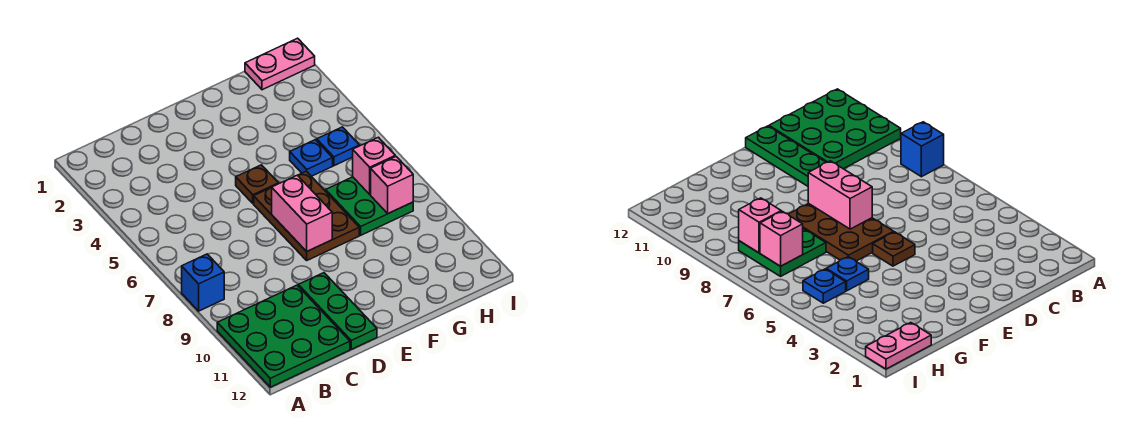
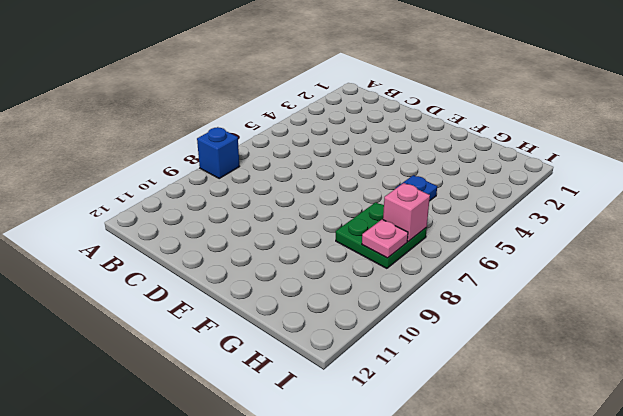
pink plate H8 level 2 -> pink brick H8 level 2
none -> green plate A10:C12 level 1
none -> green plate D10:D12 level 1
none -> brown plate E5 level 1

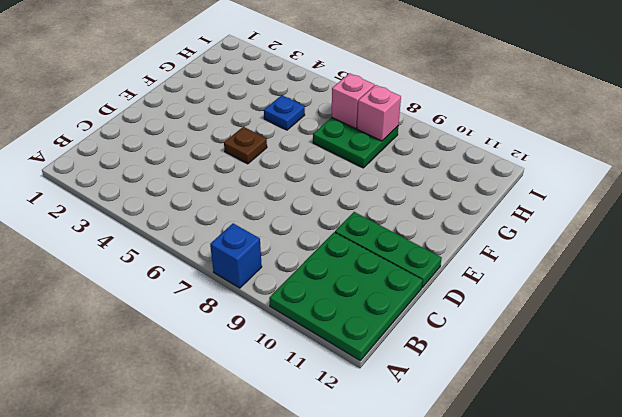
none -> brown plate E6:F8 level 1
none -> pink plate H1:I1 level 1
none -> blue plate H5 level 1

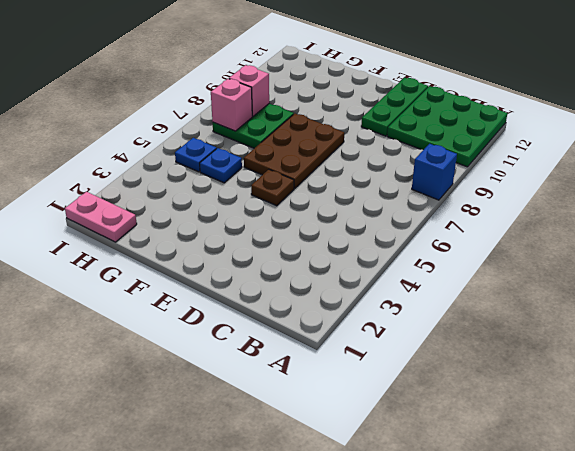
none -> pink brick E7:E8 level 2

